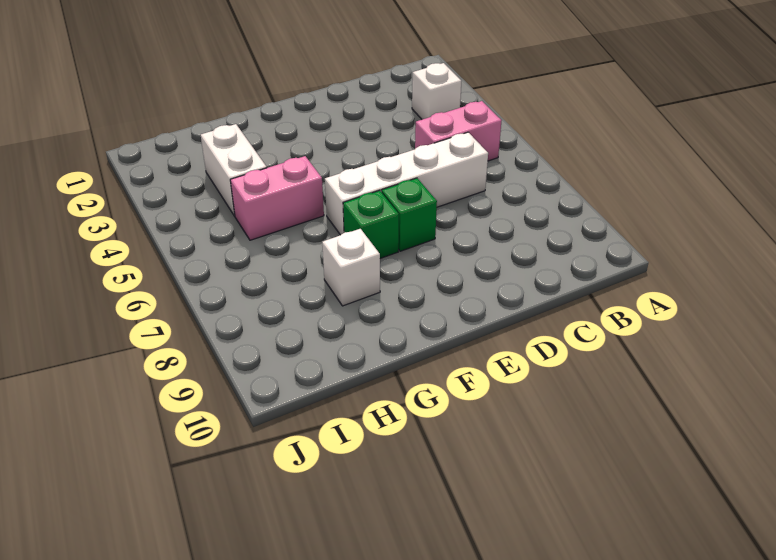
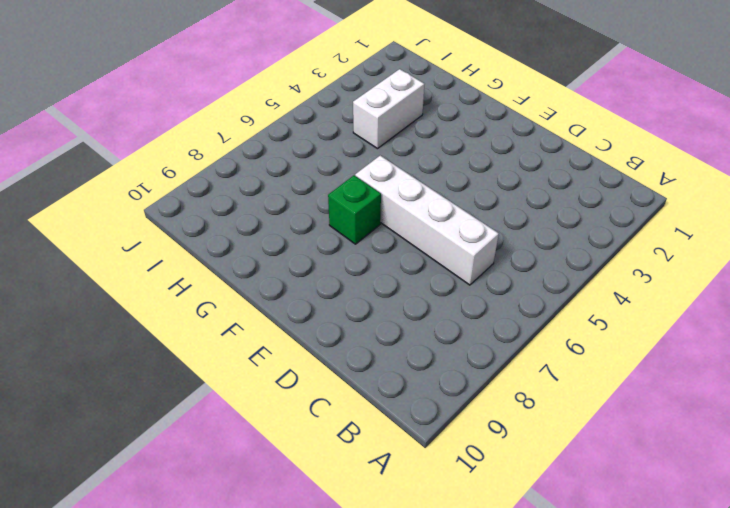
none -> white brick B3 level 1
none -> pink brick B5:C5 level 1

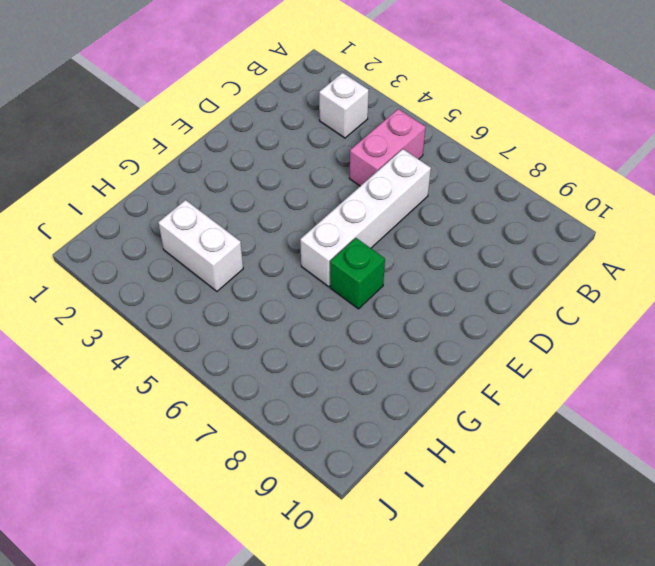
none -> green brick E7 level 1
none -> pink brick G5:H5 level 1

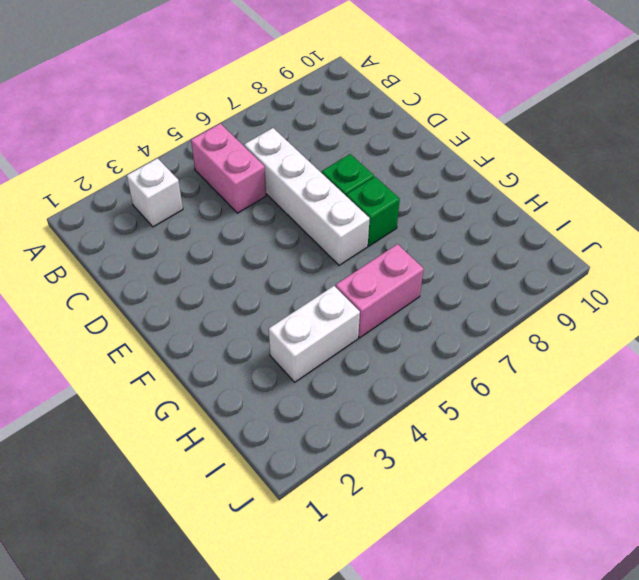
pink brick H5:H6 level 1 -> pink brick G5:H5 level 1
none -> white brick G8 level 1

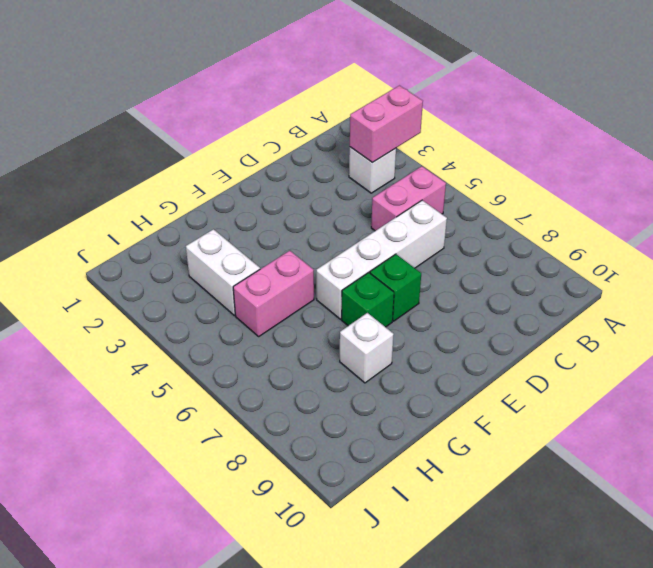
pink brick A3:B3 level 2 -> none

